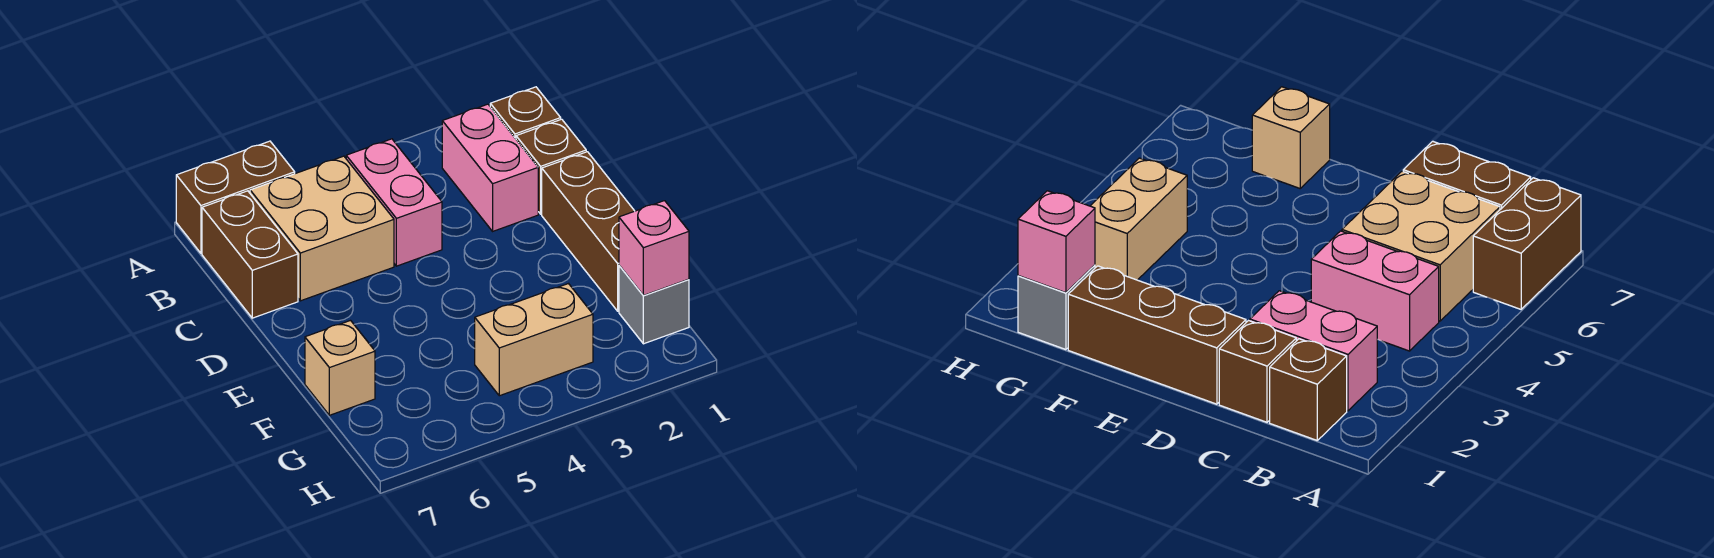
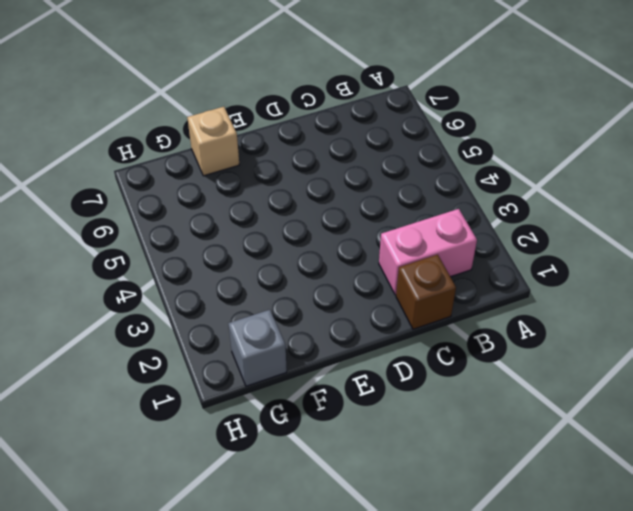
none -> brown brick A6:A7 level 1
none -> brown brick B1 level 1
none -> pink brick B4:C4 level 1

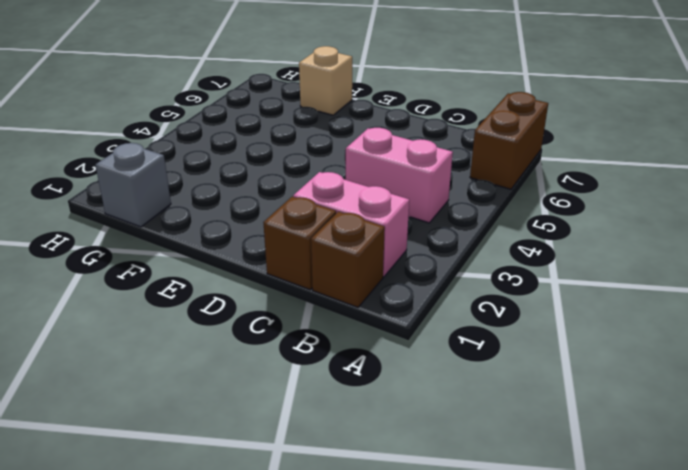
none -> tan brick B5:C6 level 1
none -> brown brick B7:C7 level 1
none -> brown brick D1:F1 level 1

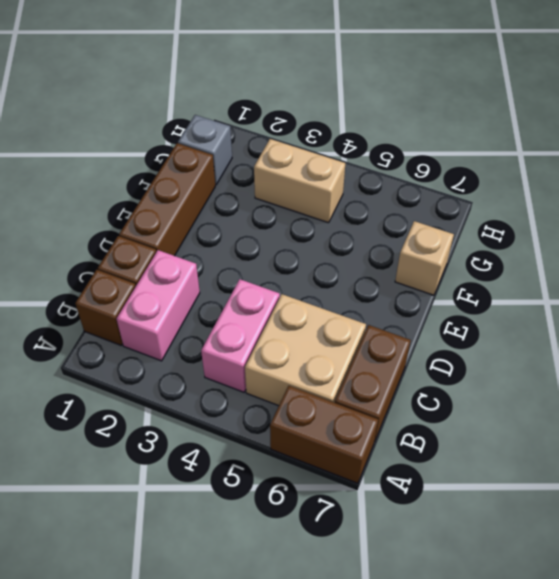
none -> pink brick G1 level 2

